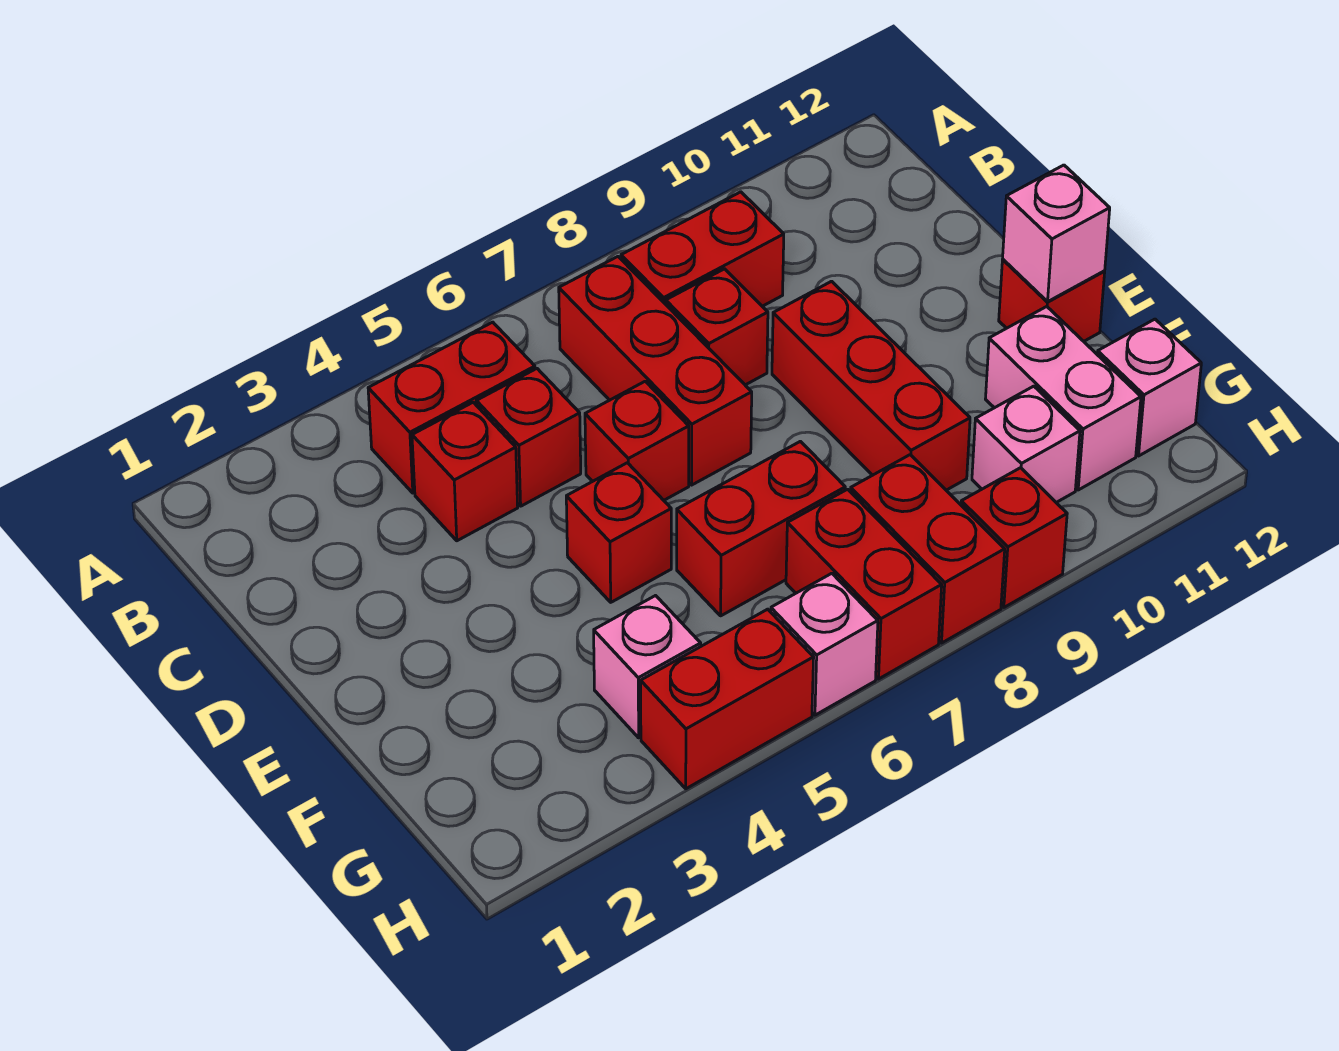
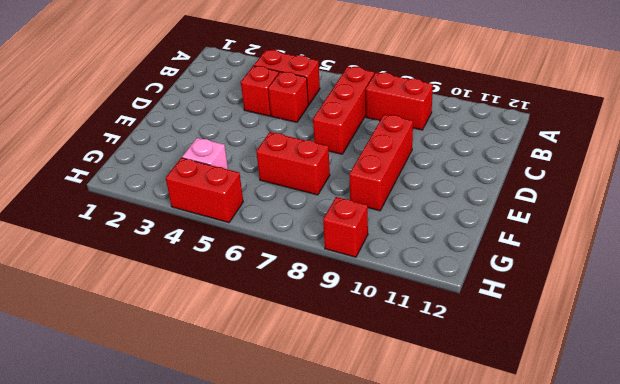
none -> red brick C8 level 1
none -> red brick D6 level 1
none -> red brick E5 level 1

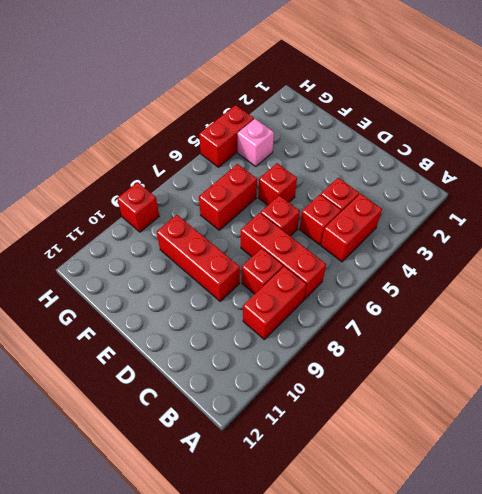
none -> red brick E12 level 1
none -> pink brick F11:G11 level 1
none -> red brick G7:H7 level 1

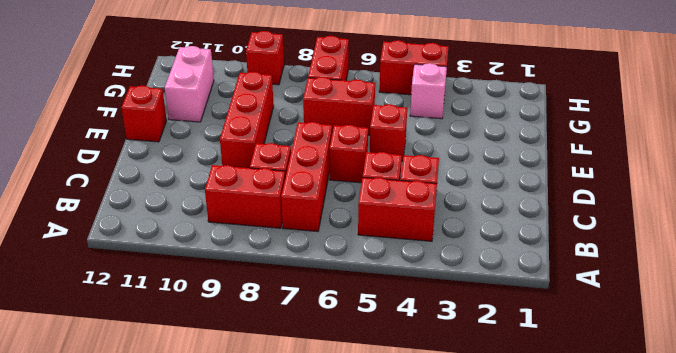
none -> red brick G8:H8 level 1
none -> pink brick G10 level 1
none -> pink brick G12 level 1

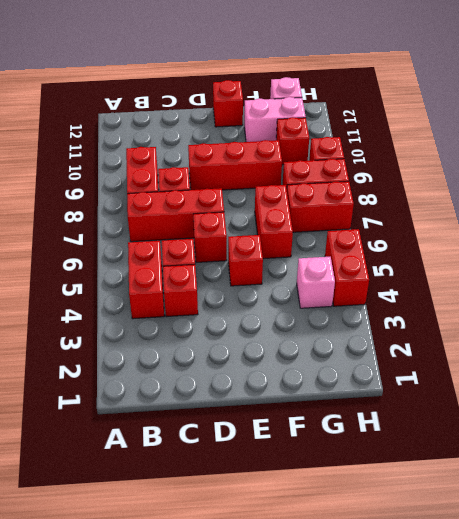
red brick G10 level 1 -> pink brick G10 level 1
none -> pink brick H6 level 1
none -> pink brick E12 level 2

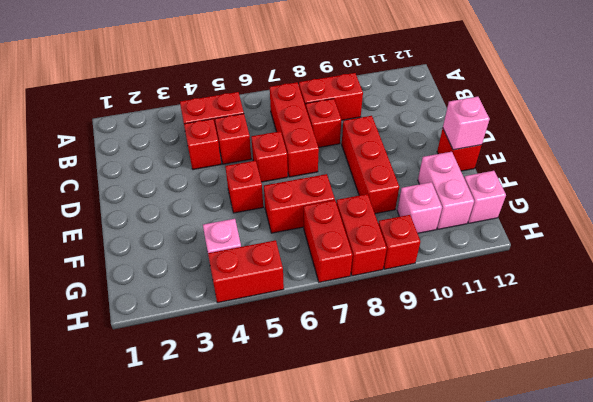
none -> pink brick H6 level 1

